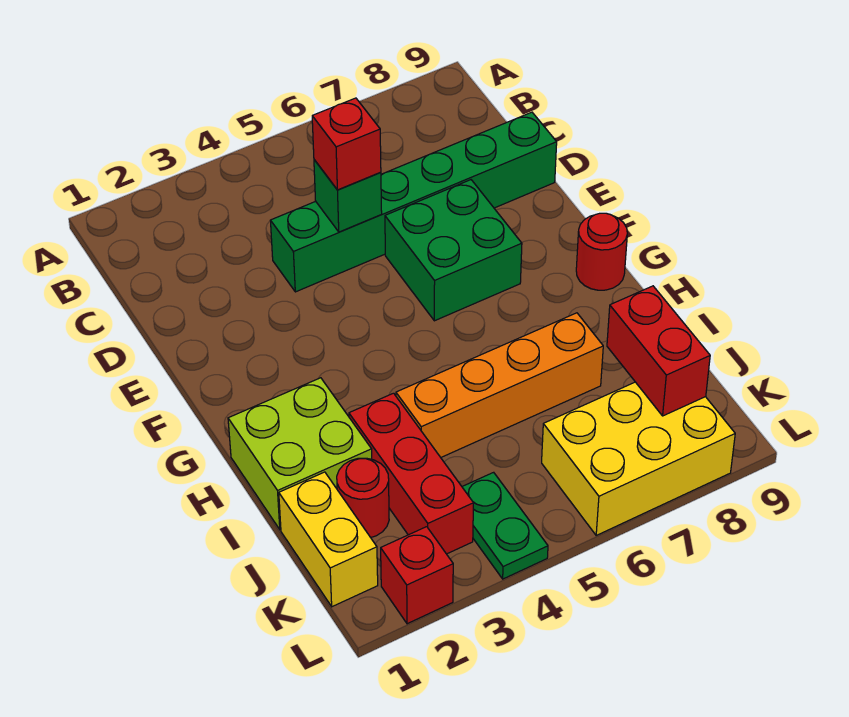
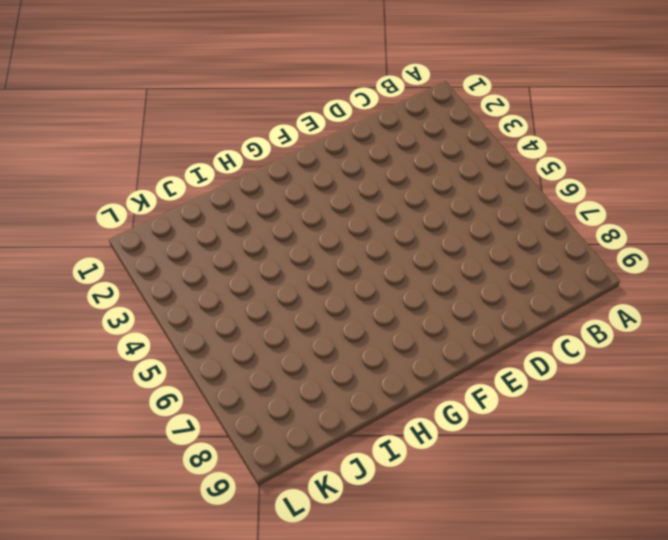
none -> green brick D4:D9 level 1
none -> green brick E6:F7 level 1
none -> red round brick G9 level 1

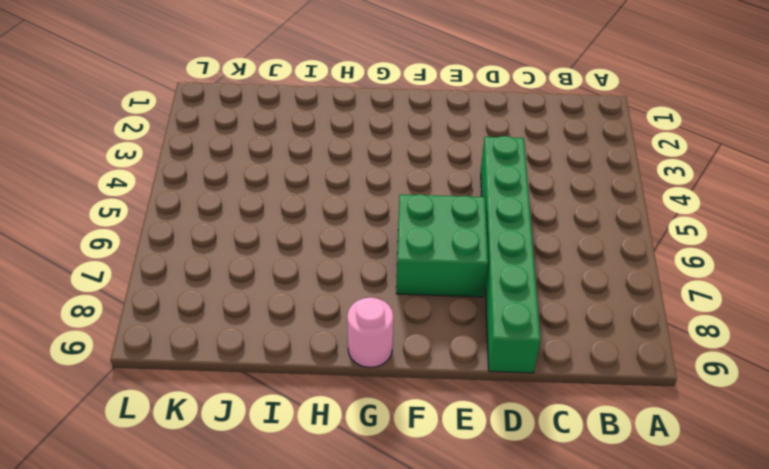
pink round brick G9 level 1 -> red round brick G9 level 1
none -> lime brick H1:I2 level 1
none -> red brick I3:K3 level 1
none -> orange brick I4:I7 level 1

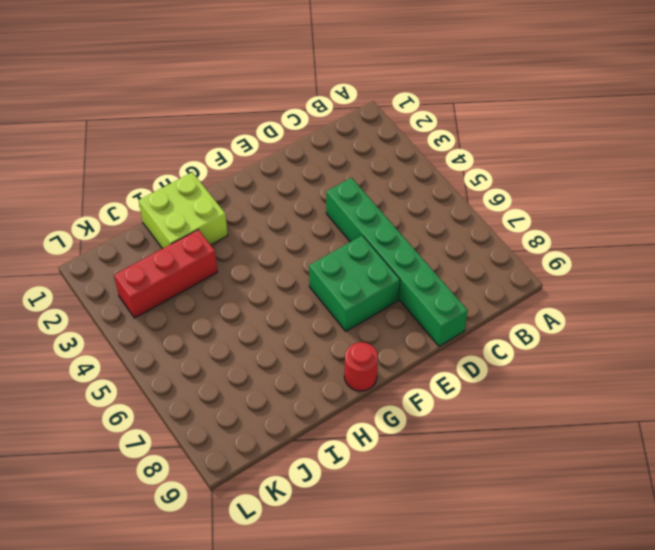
none -> orange brick I4:I7 level 1
none -> yellow brick J1:K1 level 1
none -> red round brick J2 level 1

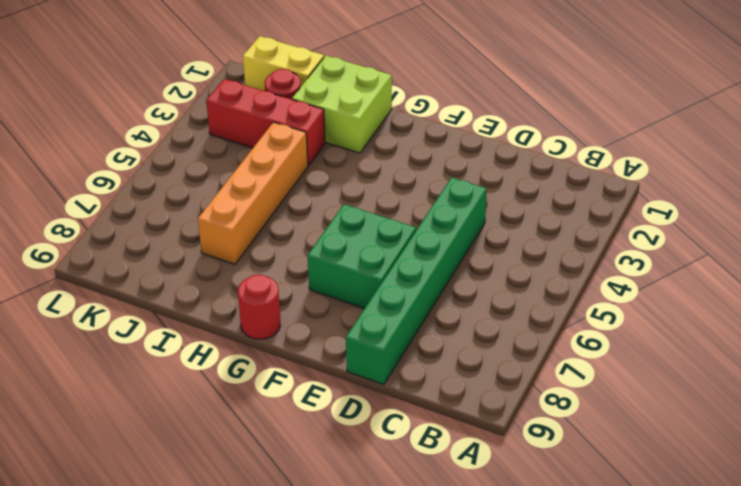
none -> green plate K4:L4 level 1
none -> yellow brick K6:L8 level 1
none -> red brick L2 level 1

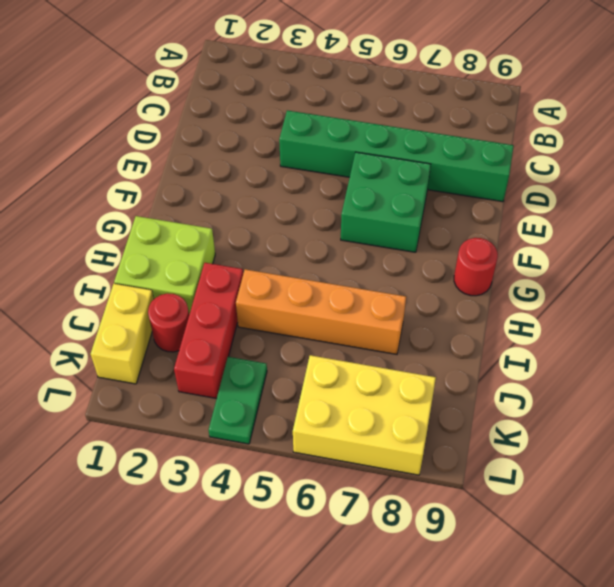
none -> red brick L2 level 1
none -> green brick D5 level 2
none -> red brick J8:K8 level 2

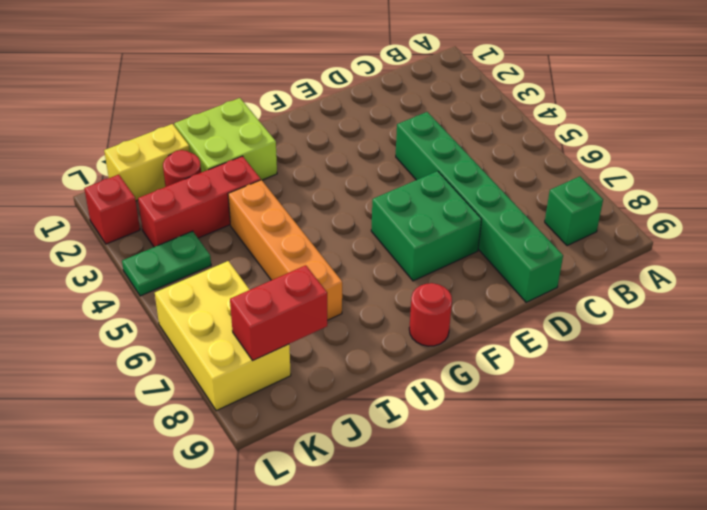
green brick B8 level 1 -> green brick D5 level 2
none -> red brick D5 level 3

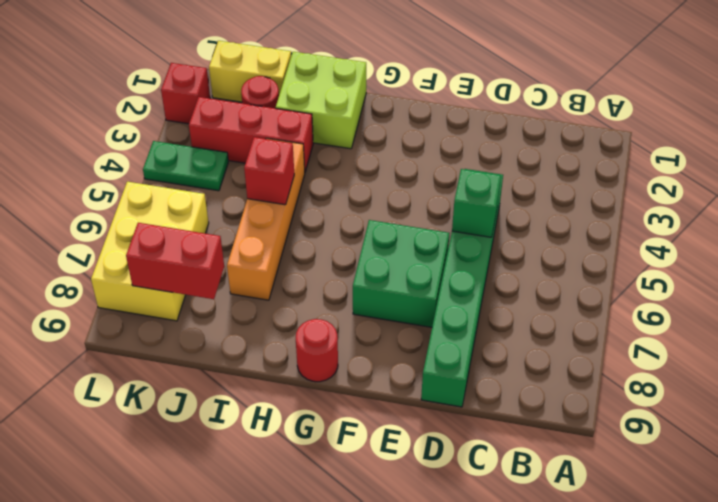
red brick I5 level 2 -> red brick D5 level 3

